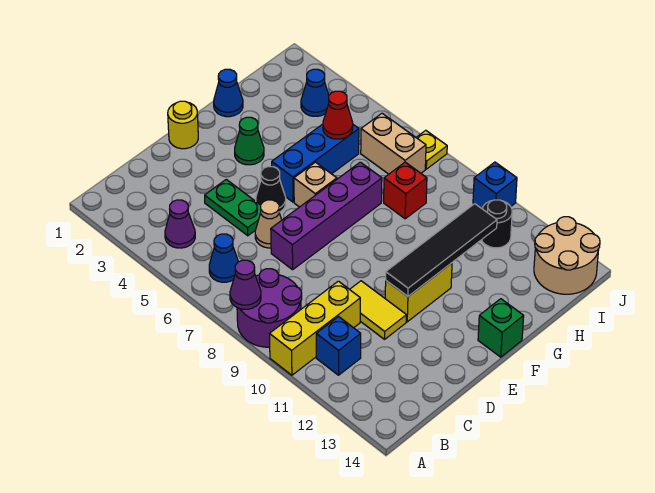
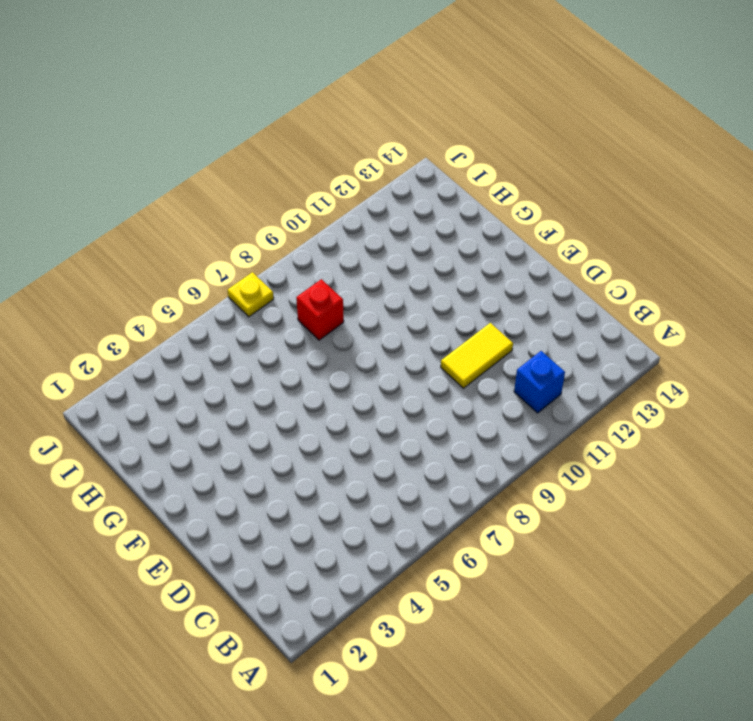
none -> purple round brick A8:B9 level 1
none -> yellow brick A10:C10 level 1
none -> purple cone B4 level 1

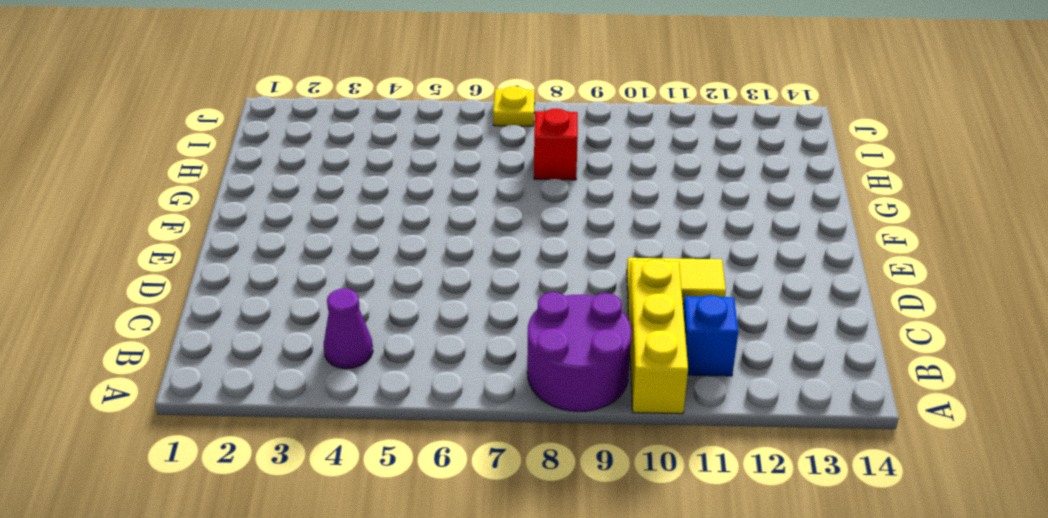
none -> blue cone B6 level 1
none -> green plate D4:D5 level 1
none -> tan cone D6 level 1

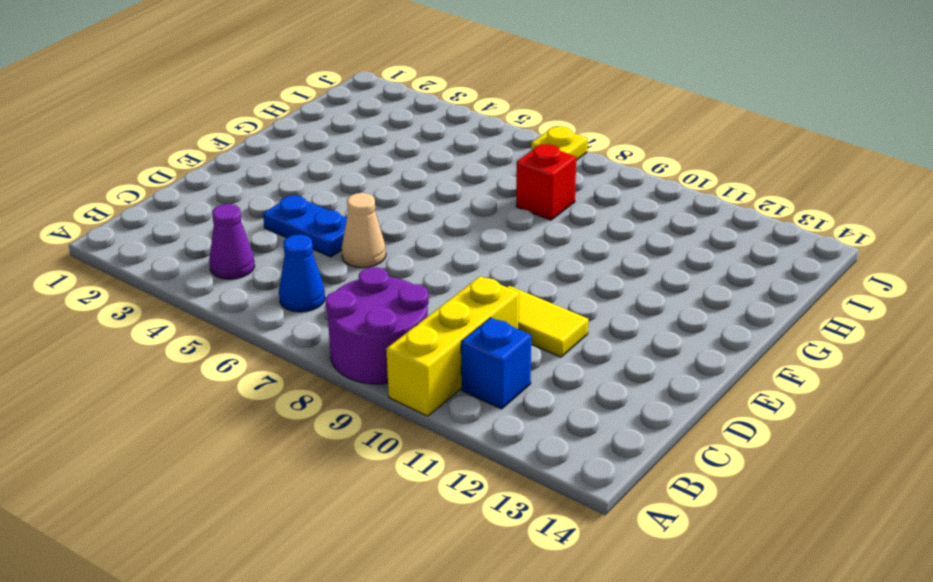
blue plate D4:D5 level 1 -> green plate D4:D5 level 1
none -> purple brick D7:G7 level 1
none -> yellow round brick E1 level 1
none -> black cone E5 level 1

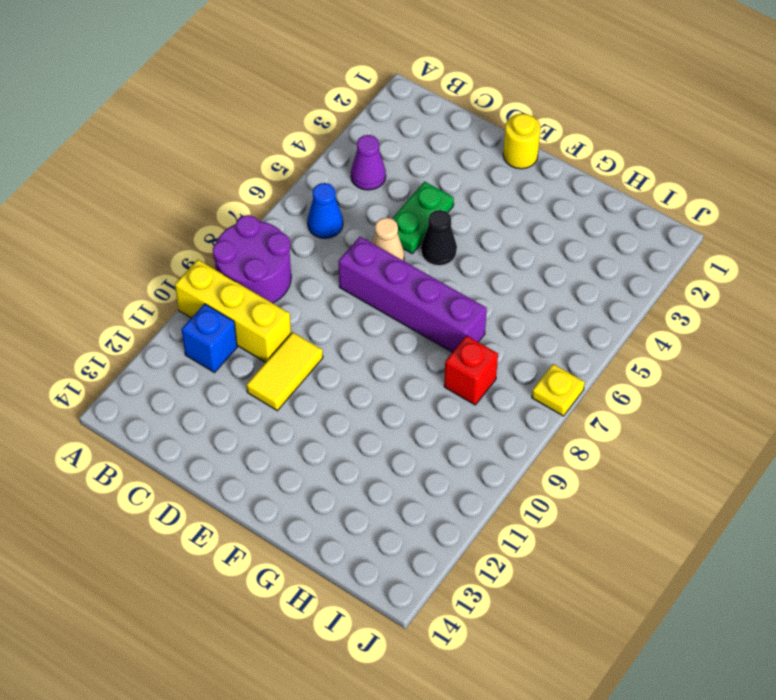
none -> yellow brick E11:F11 level 1
none -> green cone F3 level 1
none -> blue brick F5:H5 level 1

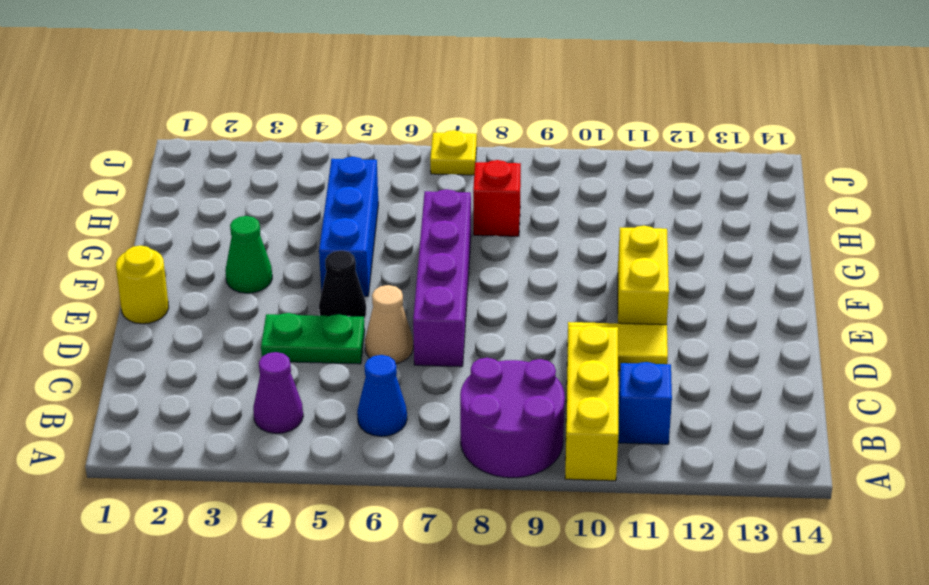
none -> tan brick F6 level 1
none -> green brick F14 level 1
none -> blue cone G1 level 1

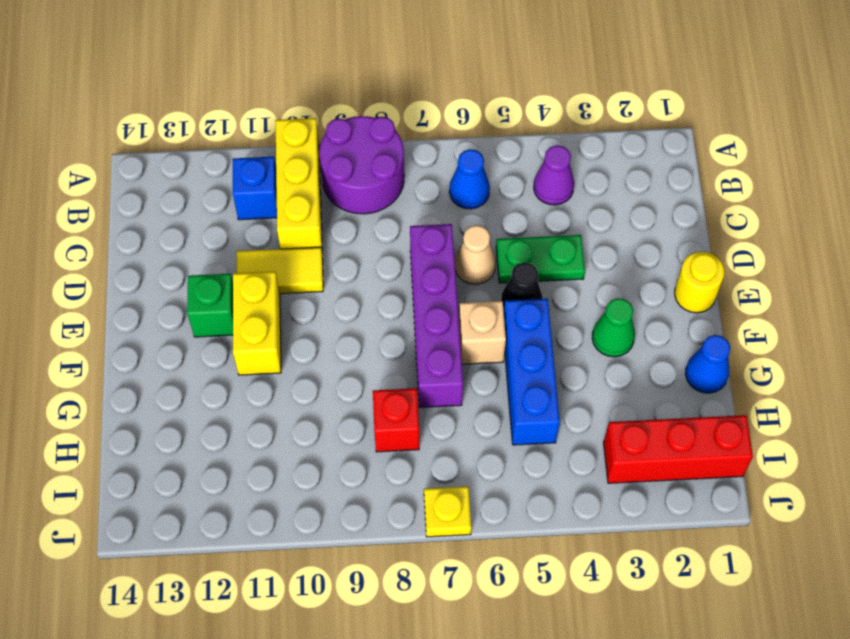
green brick E12 level 1 -> green brick F14 level 1
red brick I1:I3 level 1 -> blue cone I3 level 1
none -> tan brick I6:I7 level 1
none -> black round brick I11 level 1
none -> tan round brick I13:J14 level 1

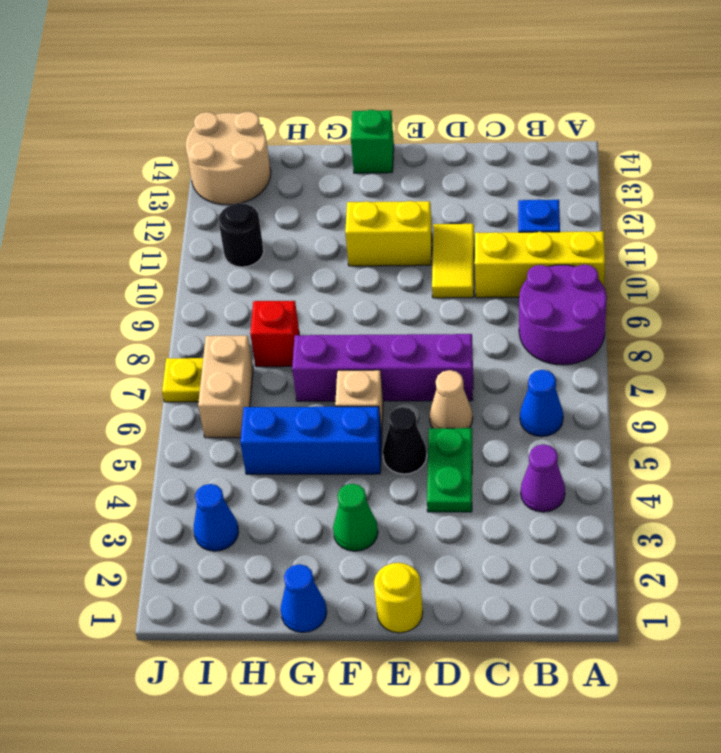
none -> blue brick J10 level 1
none -> purple cone A8 level 2
none -> black tile E11:H11 level 2

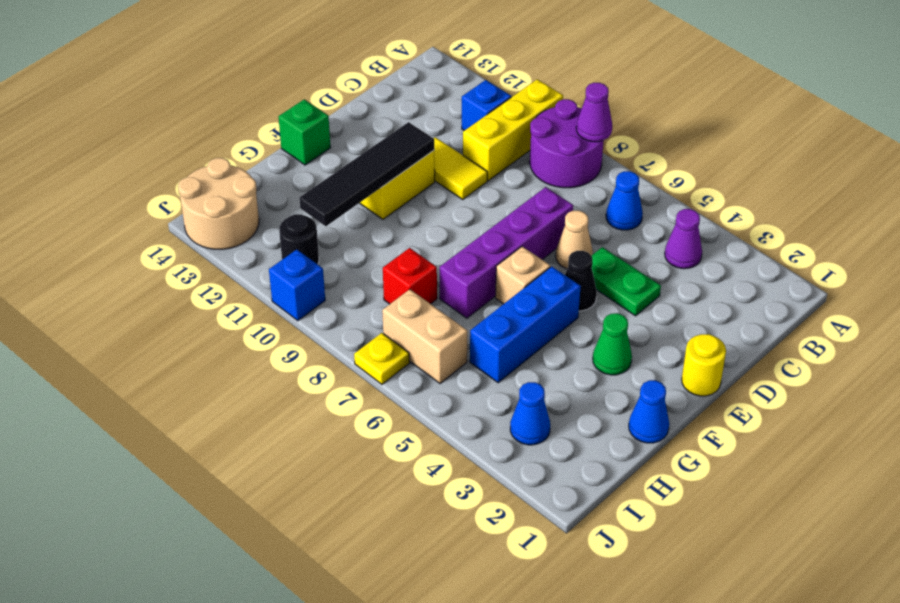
none -> red cone H5 level 2

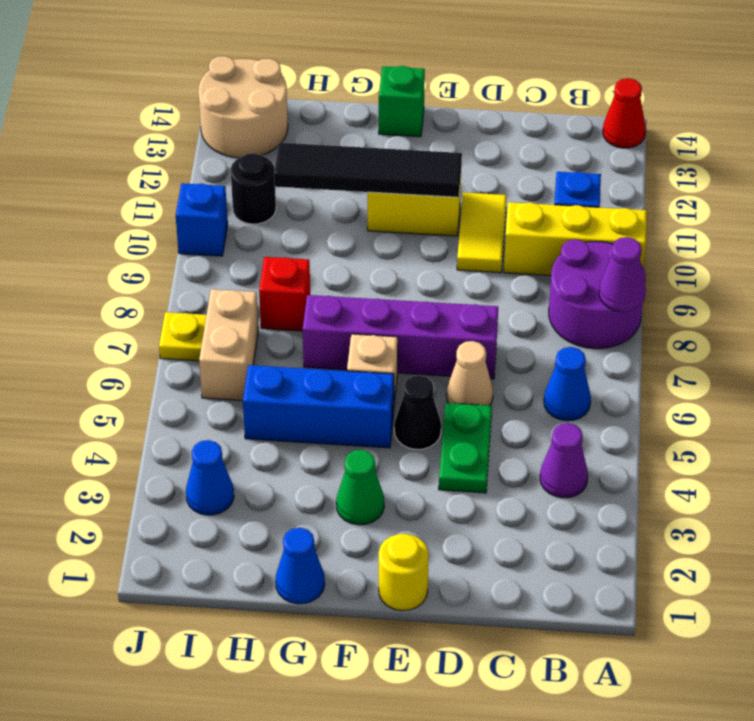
red cone A14 level 1 -> red cone H5 level 2

